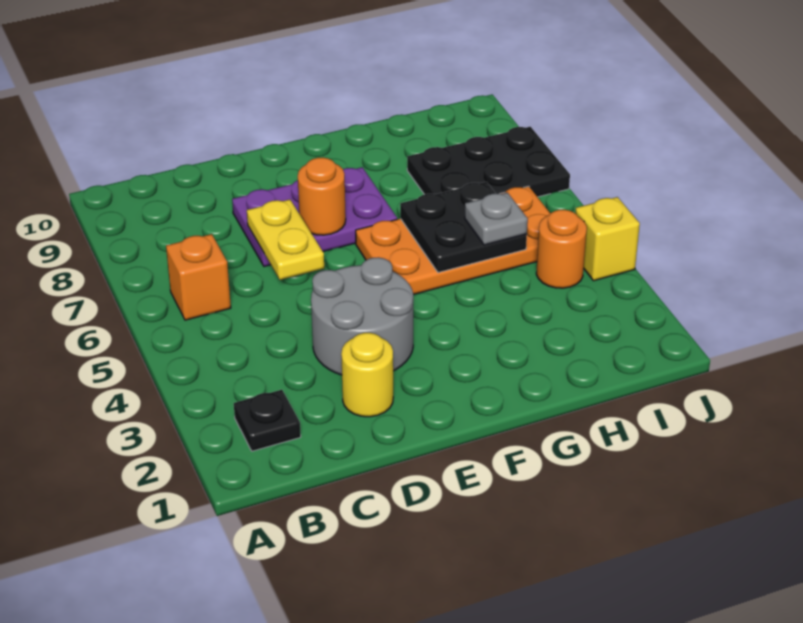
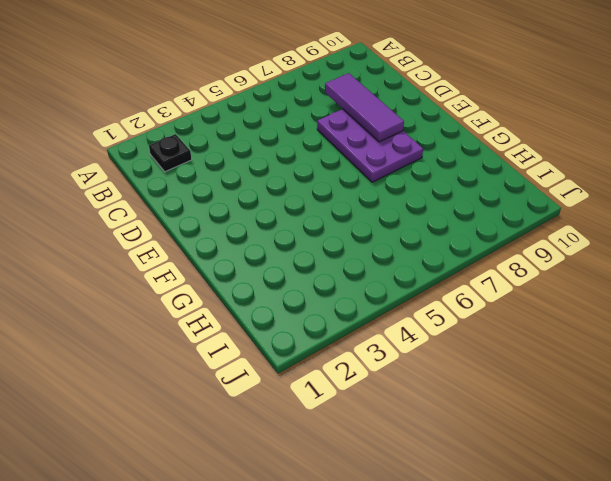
purple tile C8:E8 level 2 -> none
none -> orange brick B6 level 1
none -> yellow round brick D2 level 1
none -> grey round brick D3:E4 level 1

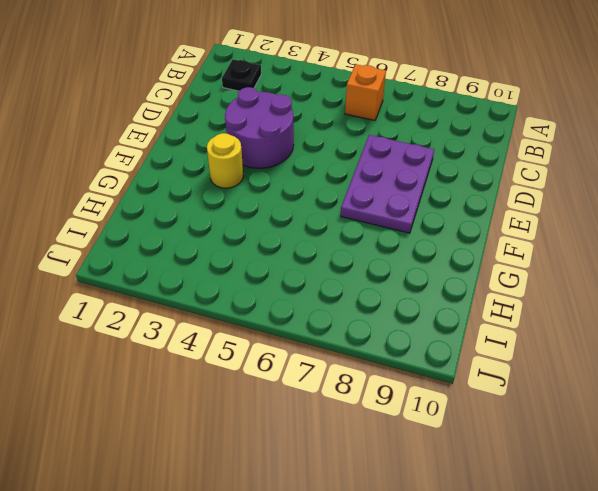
purple round brick D3:E4 level 1 -> grey round brick D3:E4 level 1
yellow round brick F3 level 1 -> yellow round brick D2 level 1
none -> orange plate F5:I6 level 1
none -> black plate H7:J8 level 1
none -> orange round brick I4 level 1

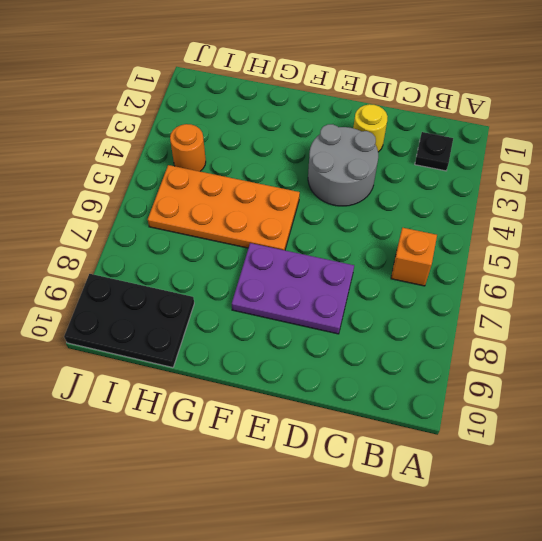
black plate H9:J10 level 1 -> black plate H7:J8 level 1
none -> yellow brick J4 level 1
none -> yellow plate D6:D7 level 2
none -> orange round brick E7 level 2

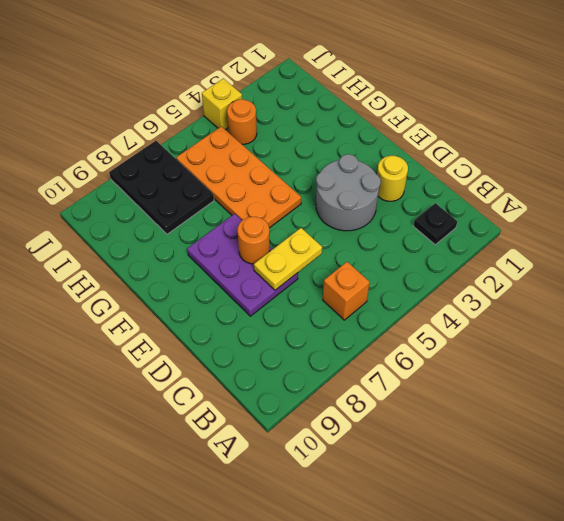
none -> black plate G5:H6 level 2
none -> grey plate H5 level 3

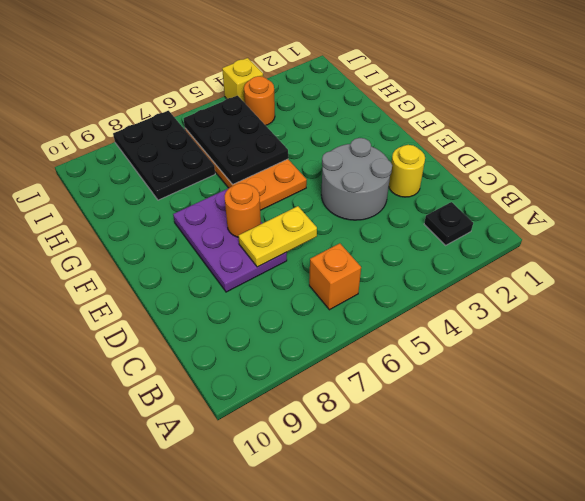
black plate G5:I6 level 2 -> black plate G5:H6 level 2
none -> grey plate H5 level 3

